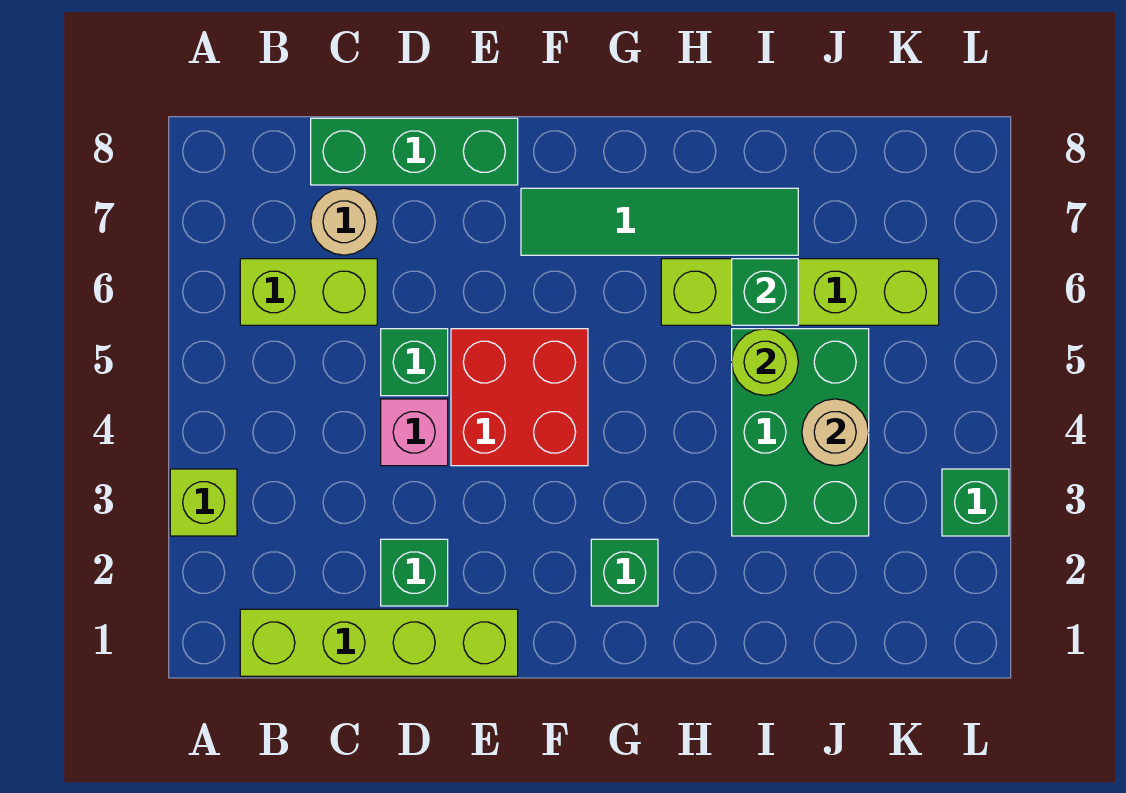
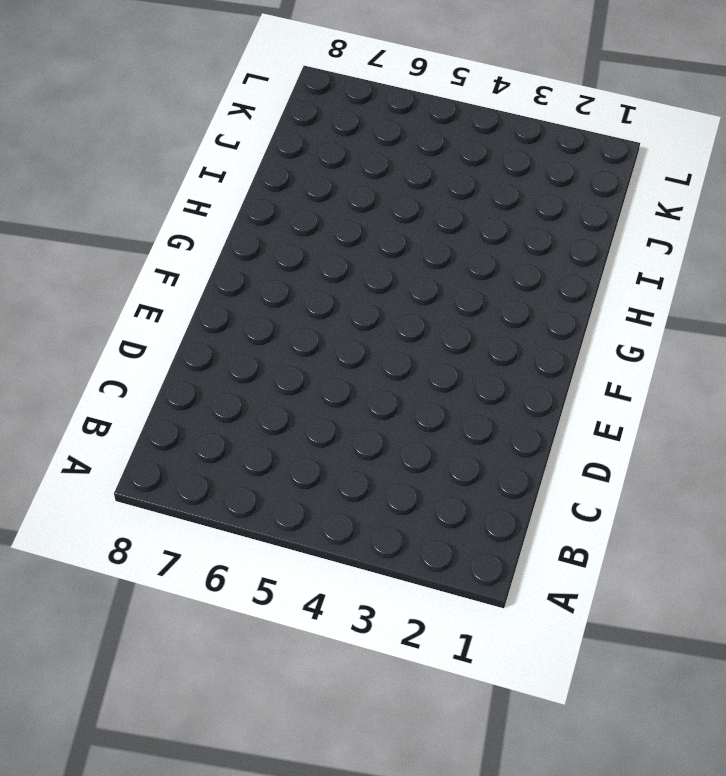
none -> lime brick A3 level 1
none -> lime brick B1:E1 level 1
none -> lime brick B6:C6 level 1

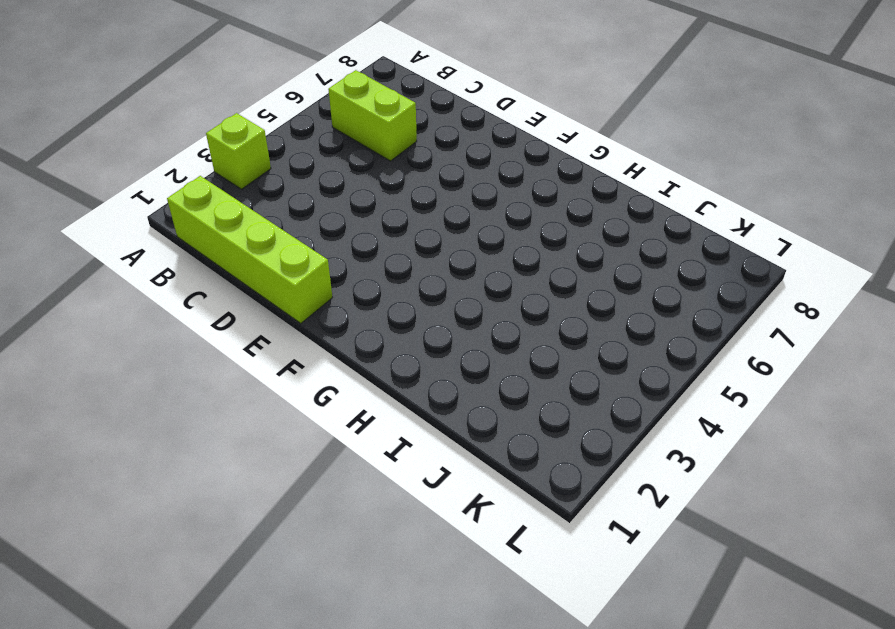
none -> tan round brick C7 level 1
none -> green brick C8:E8 level 1
none -> green brick D2 level 1

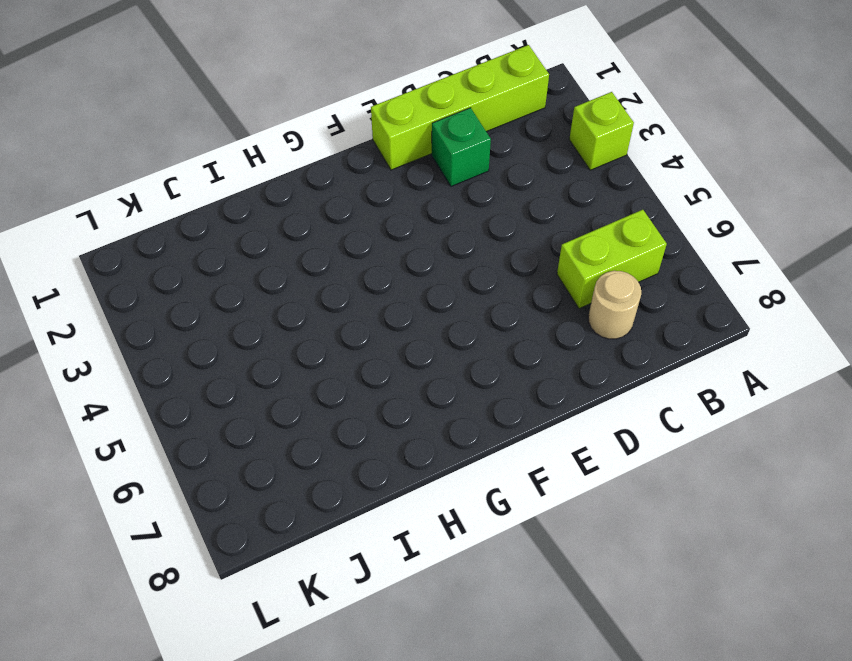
none -> green brick C8:E8 level 1
none -> pink brick D4 level 1
none -> green brick D5 level 1

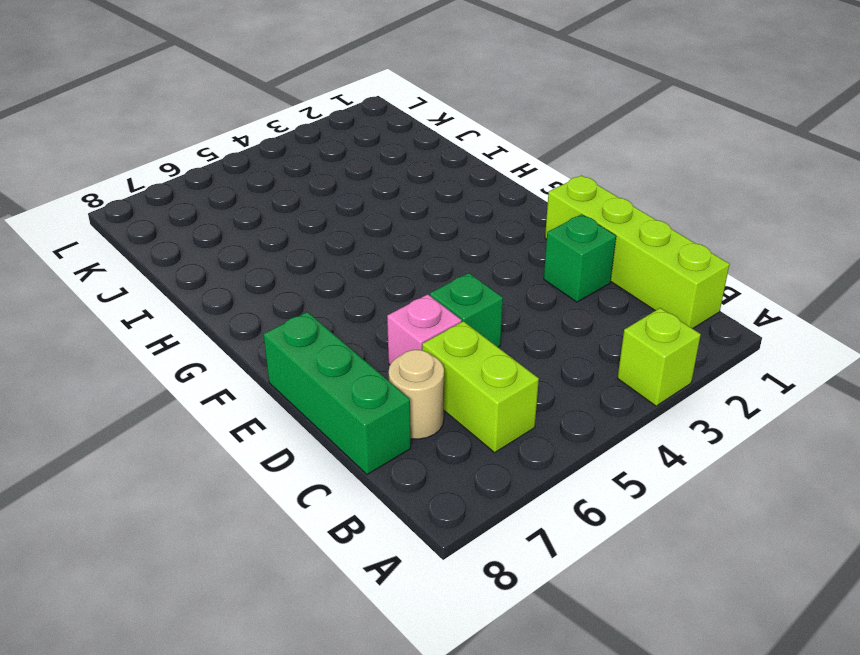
pink brick D6 level 1 -> pink brick D4 level 1
none -> red brick E4:F5 level 1
none -> green tile F7:I7 level 1
none -> green brick G2 level 1

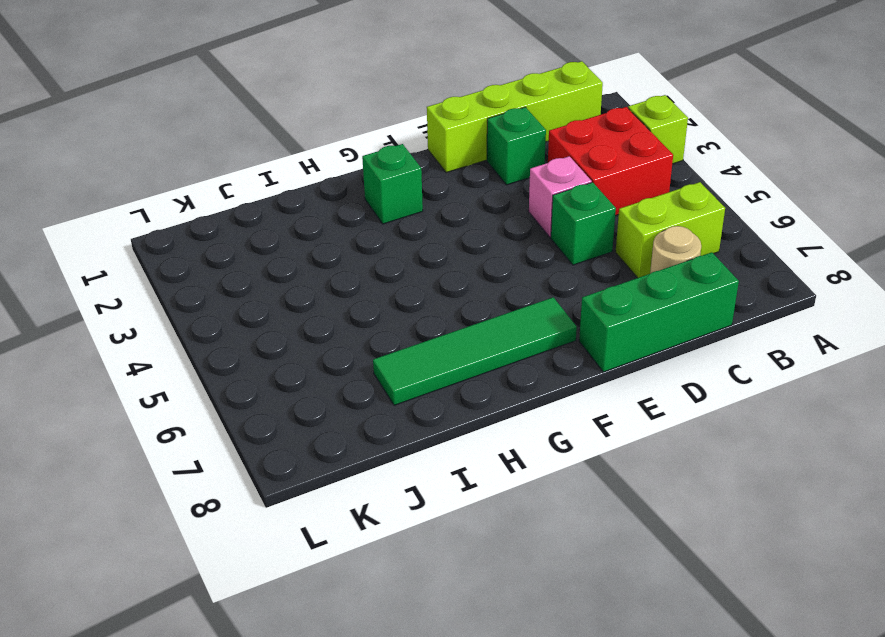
red brick B3:C4 level 1 -> red brick E4:F5 level 1
none -> lime brick H6:K6 level 1
none -> green brick I3:J5 level 1
none -> green brick L3 level 1

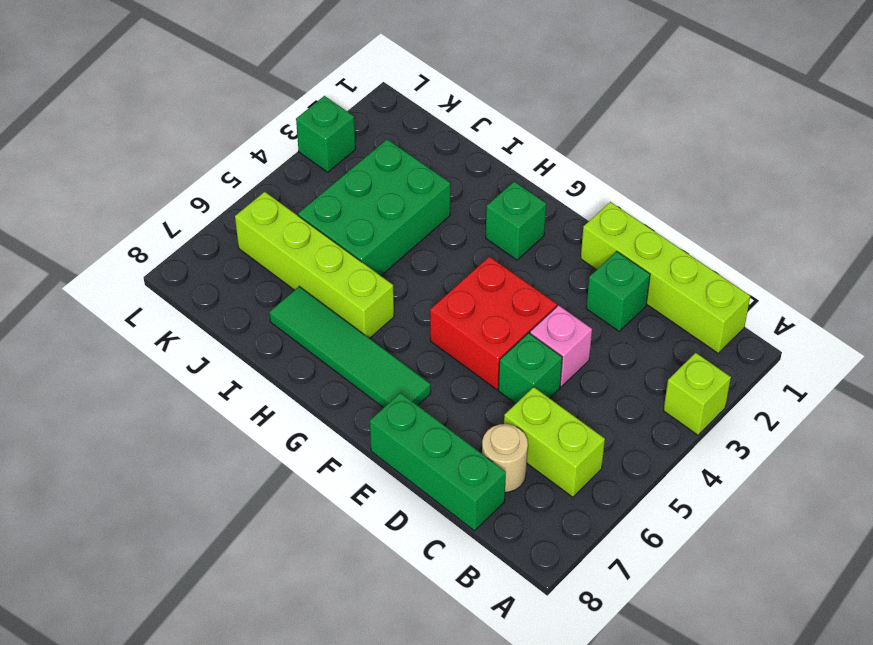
none -> lime round brick I5 level 2
none -> green brick I6 level 2
none -> tan round brick J4 level 2

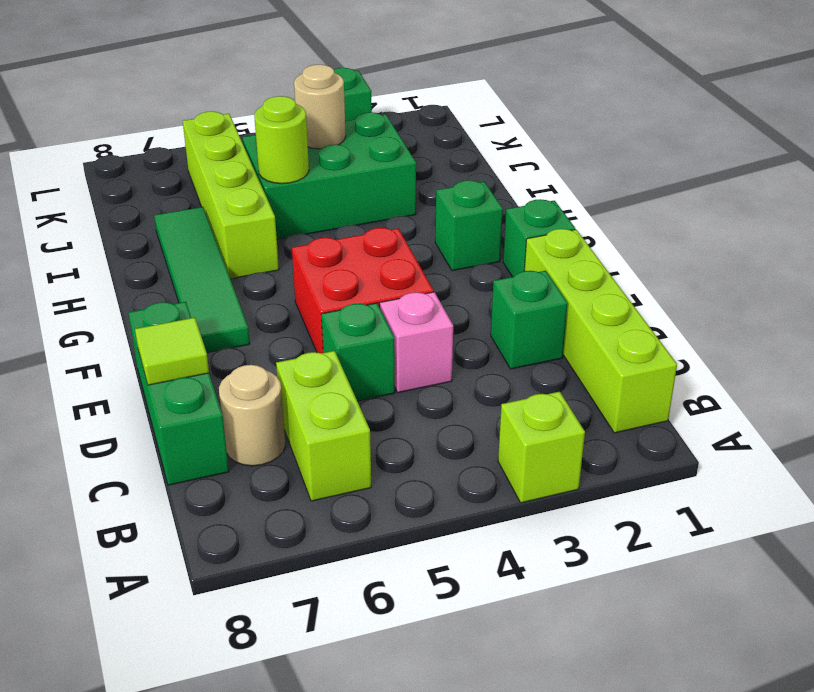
lime tile D8 level 2 -> none
green brick F1 level 1 -> green brick I6 level 2

